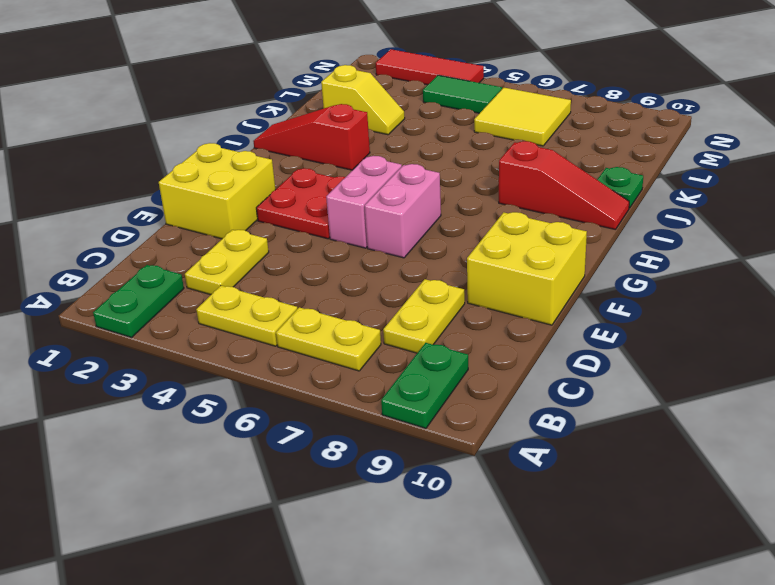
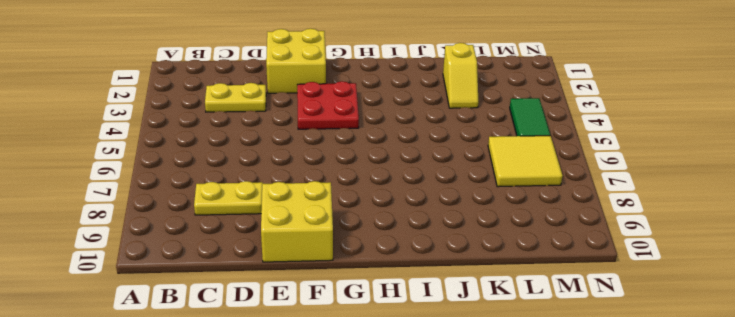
none -> green plate A2:B2 level 1
none -> green plate A9:B9 level 1
none -> yellow plate B4:B5 level 1

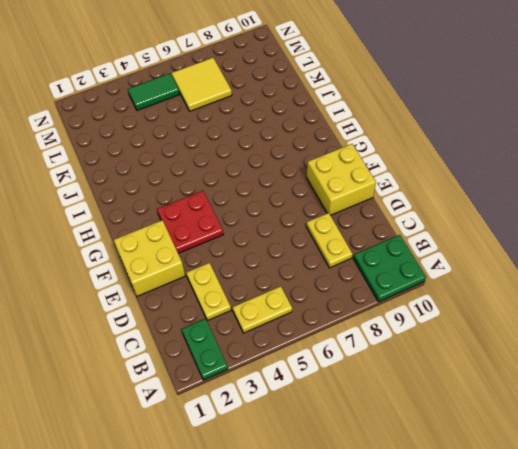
green plate A9:B10 level 1 -> green plate A9:B9 level 1
none -> yellow plate B6:B7 level 1
none -> pink brick F5:G5 level 1
none -> pink brick F6:G6 level 1

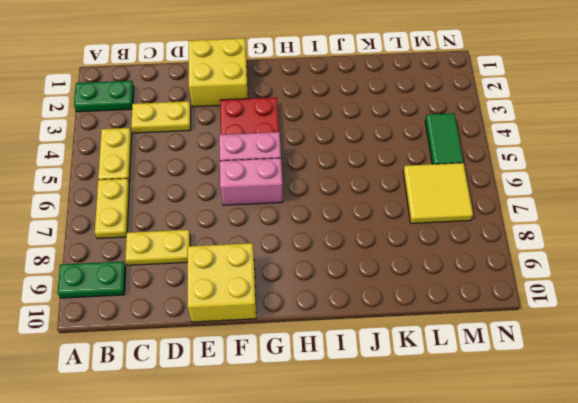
none -> red slope I1:I3 level 1 top 3
none -> red slope I8:I10 level 1 top 8
none -> green plate J10 level 1

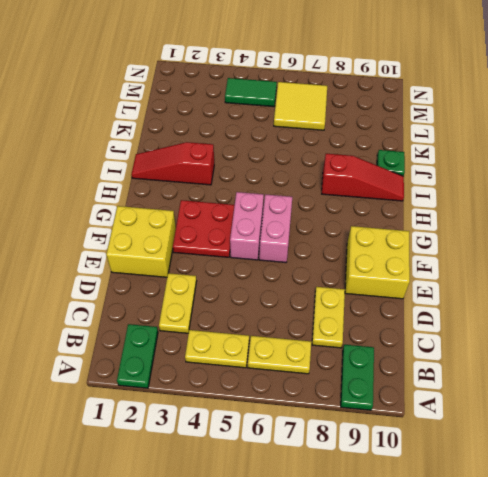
none -> yellow slope K2:K3 level 1 top 2
none -> red tile N2:N4 level 1

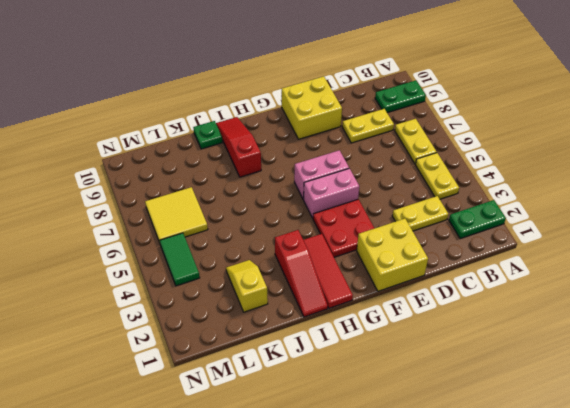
red tile H1:H3 level 1 -> red tile N2:N4 level 1

